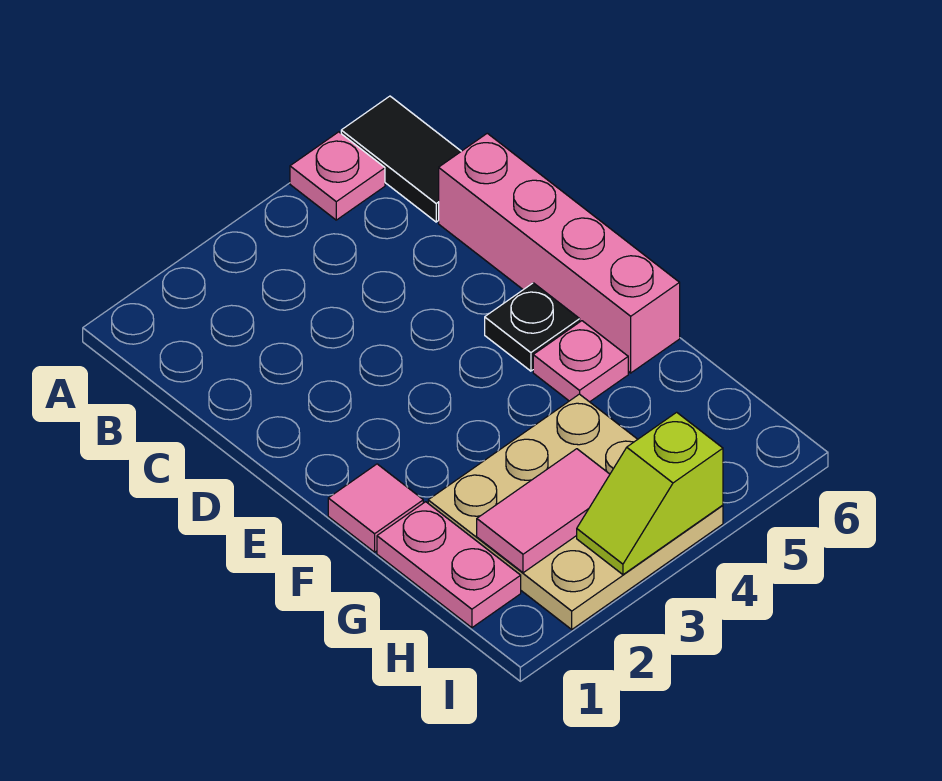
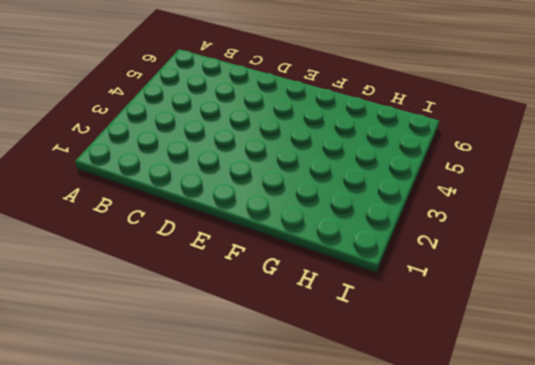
none -> pink plate A5 level 1
none -> black tile A6:B6 level 1

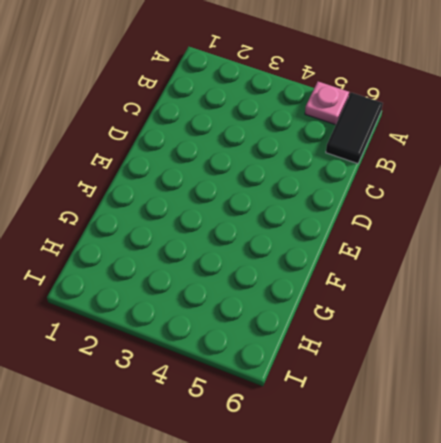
none -> pink brick C6:F6 level 1
none -> black plate E5 level 1

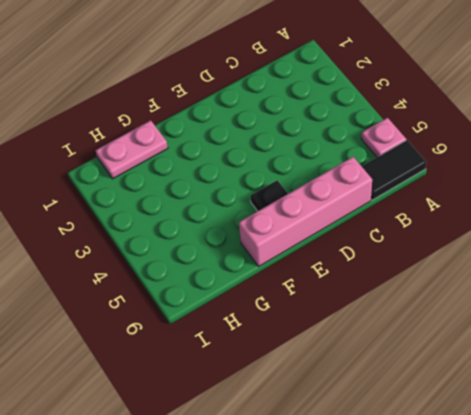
none -> pink tile F1 level 1
none -> pink plate F5 level 1

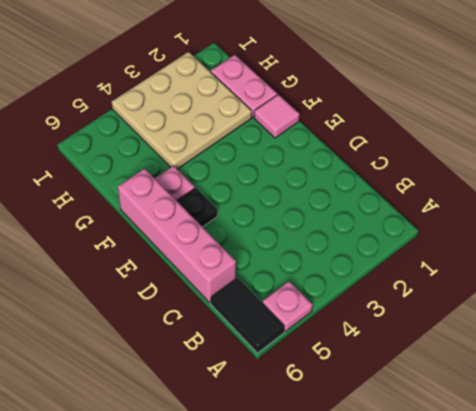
none -> pink tile H2:H3 level 2
none -> lime slope I3:I4 level 2 top 4

